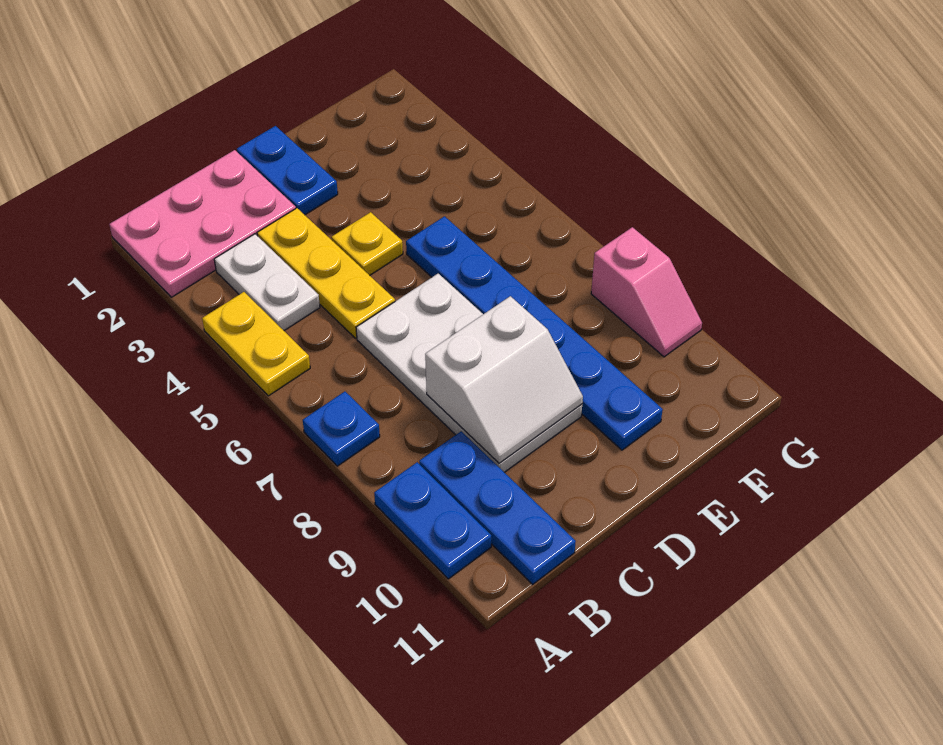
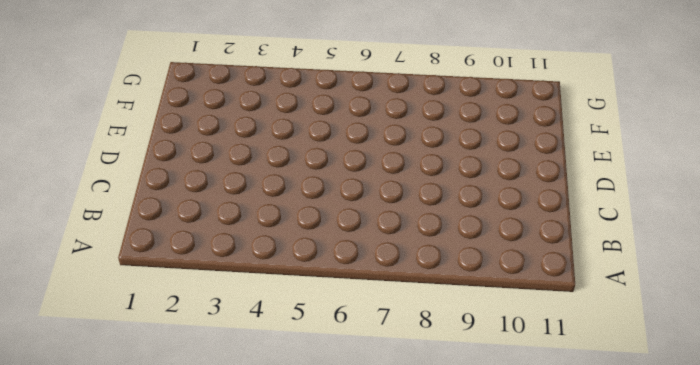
none -> pink plate A1:C2 level 1
none -> yellow plate A4:A5 level 1
none -> blue plate A7 level 1

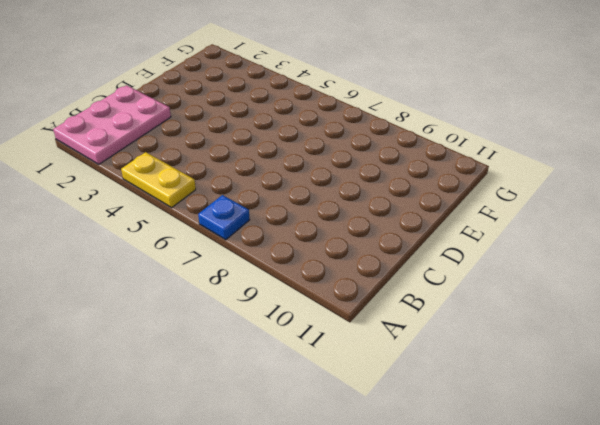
none -> blue plate A9:A10 level 1
none -> white plate B3:B4 level 1
none -> blue plate B9:B11 level 1

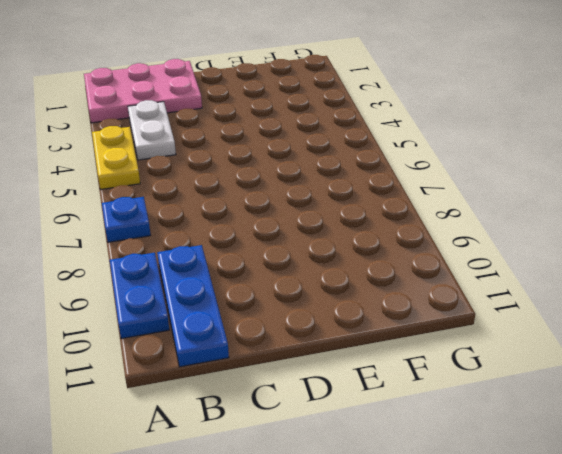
none -> yellow plate C3:C5 level 1
none -> white plate C6:D9 level 1
none -> blue plate D1:D2 level 1

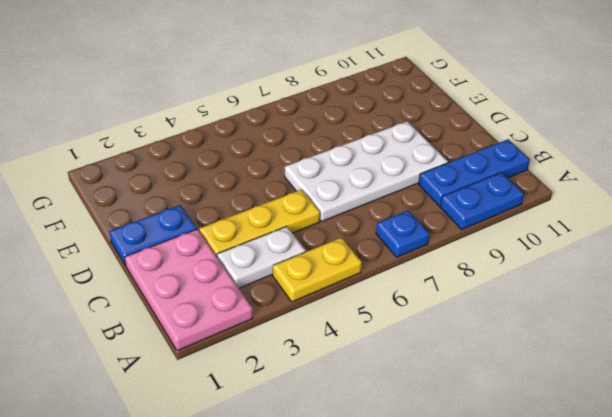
none -> yellow plate D4 level 1
none -> blue plate E5:E10 level 1
none -> pink slope G8:G9 level 1 top 8

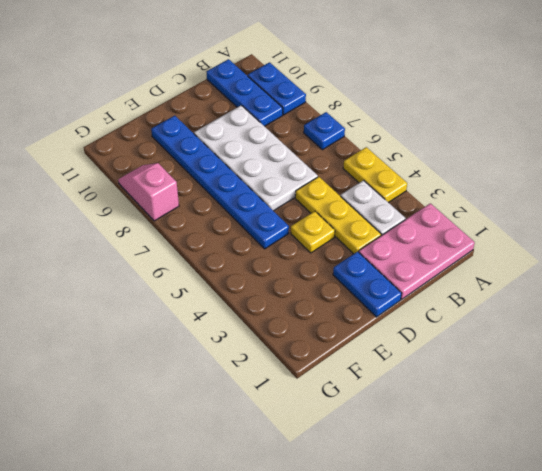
none -> white slope C8:D9 level 2 top 8

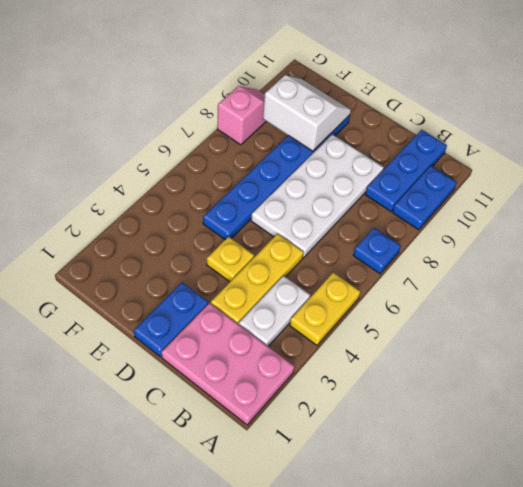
white slope E9:F10 level 2 top 9 -> white slope C8:D9 level 2 top 8

